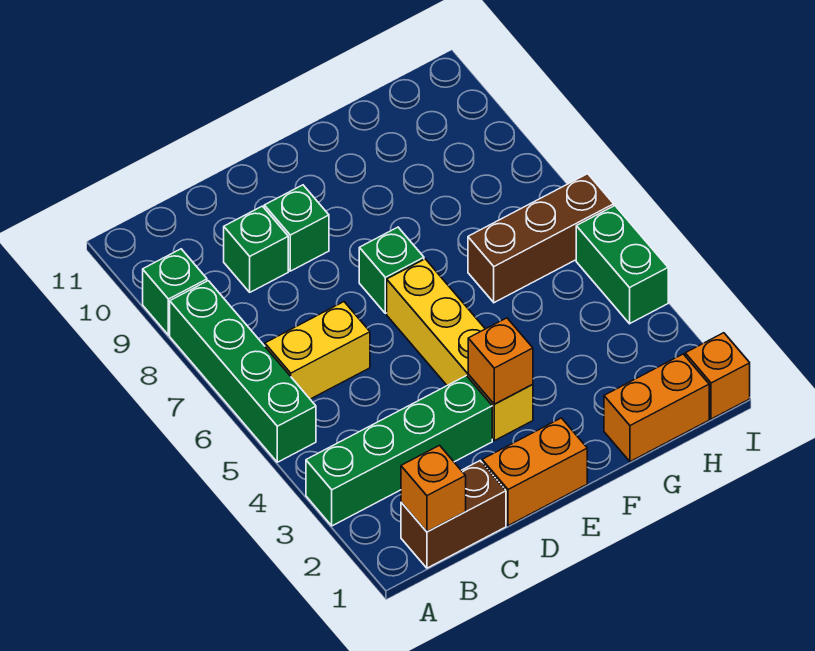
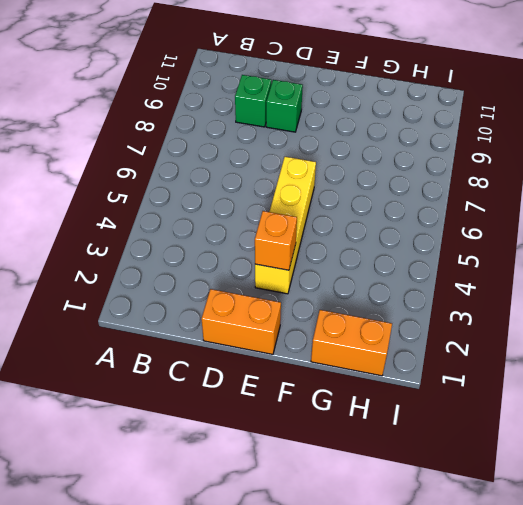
none -> green brick A3:D3 level 1
none -> green brick A5:A8 level 1
none -> green brick A9 level 1

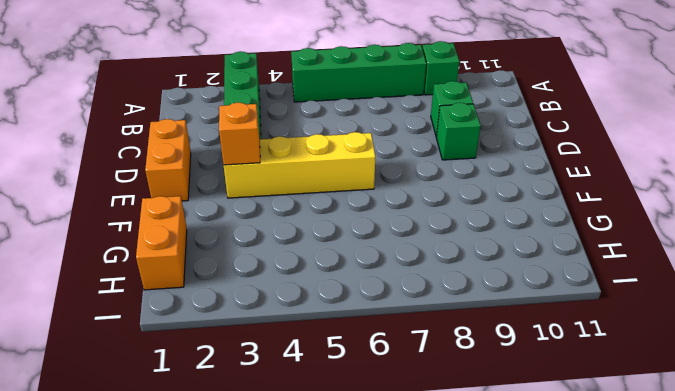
none -> brown brick B1:C1 level 1
none -> yellow brick B6:C6 level 1
none -> green brick E7 level 1

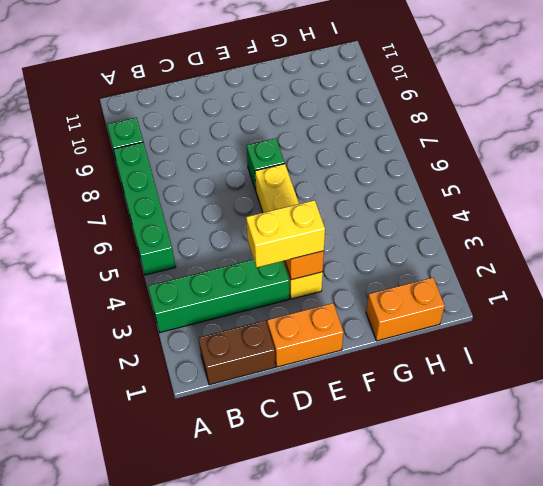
yellow brick D3:E3 level 3 -> yellow brick B6:C6 level 1
none -> green brick C9 level 1
none -> green brick D9 level 1
none -> brown brick G6:I6 level 1

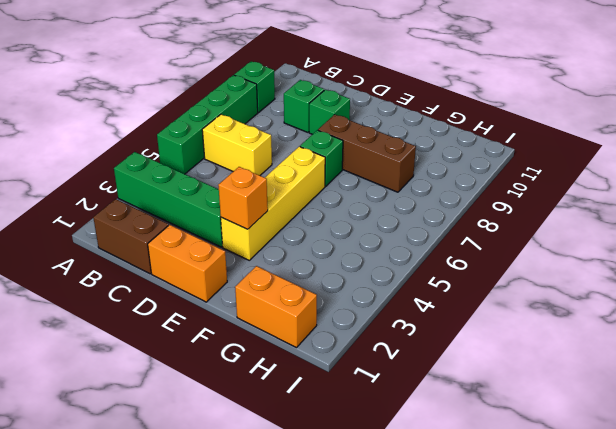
brown brick E8:G8 level 1 -> brown brick G6:I6 level 1
none -> orange brick I1 level 1
none -> green brick I4:I5 level 1
none -> orange brick B1 level 2

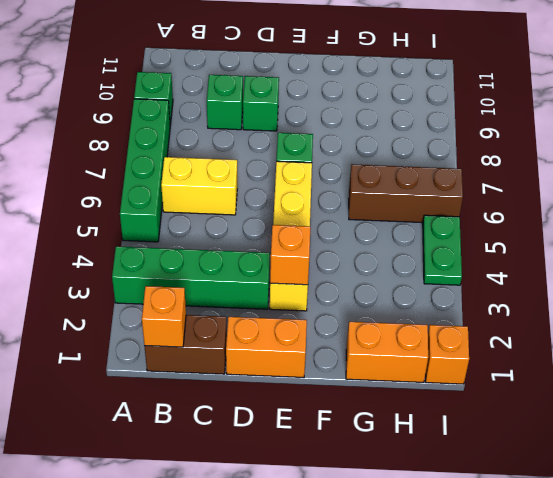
green plate I4:I5 level 1 -> green brick I4:I5 level 1

